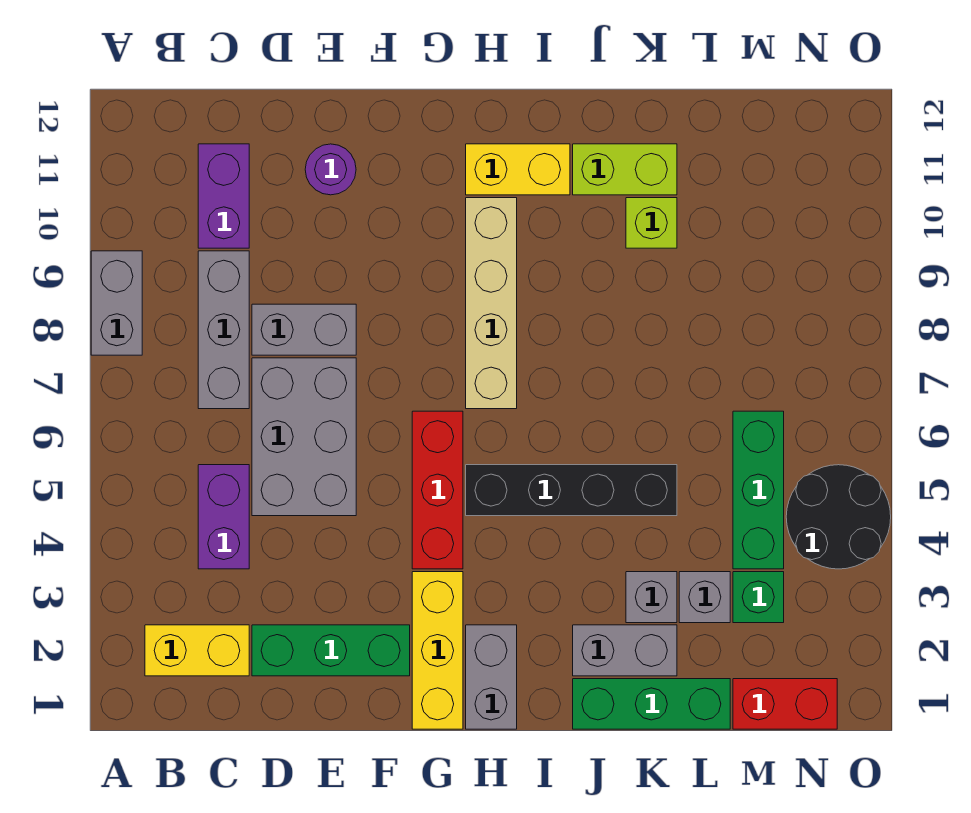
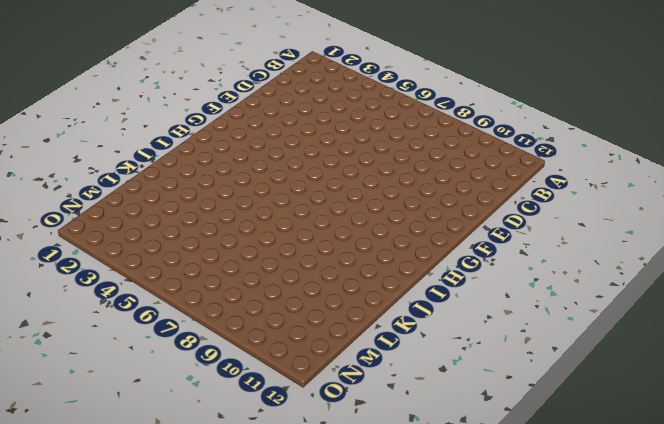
none -> grey brick A8:A9 level 1
none -> yellow brick B2:C2 level 1
none -> purple brick C4:C5 level 1

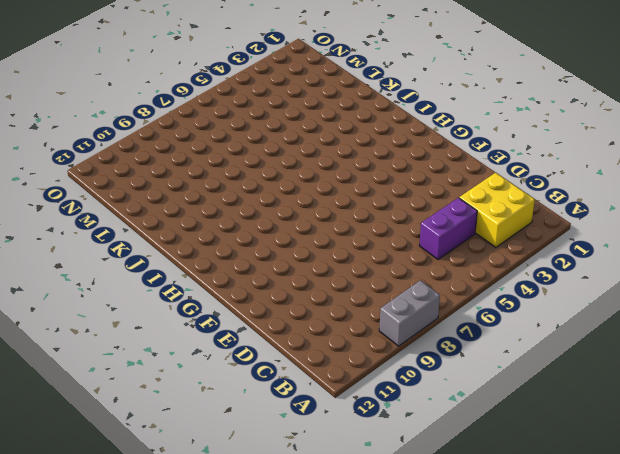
yellow brick B2:C3 level 1 -> yellow brick B2:C2 level 1
none -> grey brick C7:C9 level 1
none -> purple brick C10:C11 level 1
none -> green brick D2:F2 level 1

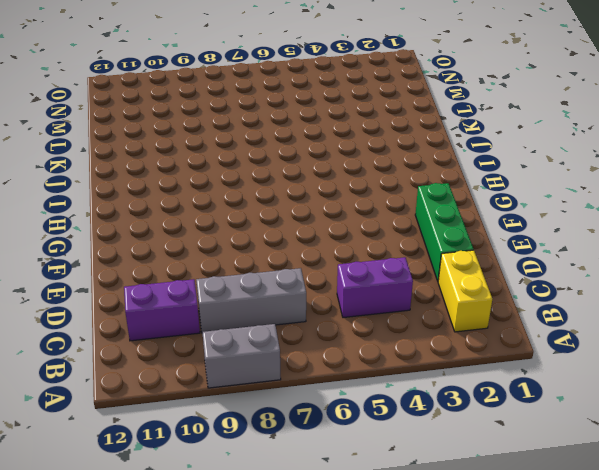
none -> grey brick D5:E7 level 1
none -> grey brick D8:E8 level 1
none -> purple round brick E11 level 1

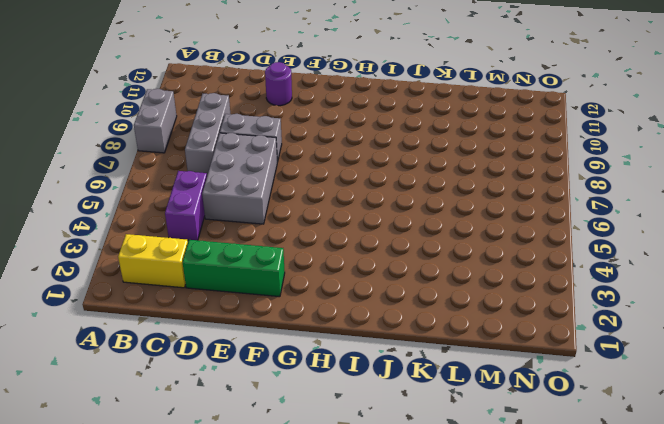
none -> purple brick C10:C11 level 1
none -> yellow brick G1:G3 level 1
none -> red brick G4:G6 level 1

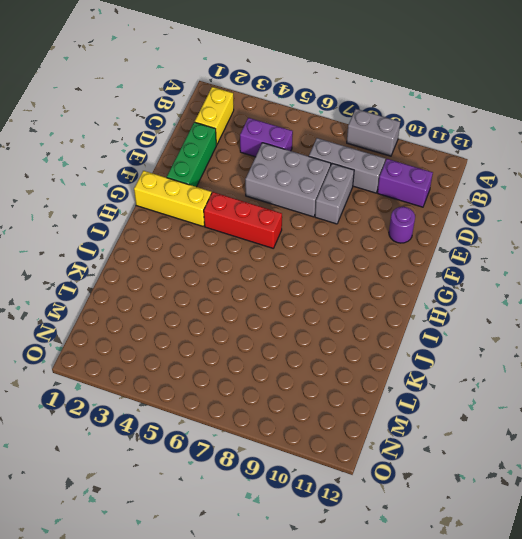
none -> grey brick H1:H2 level 1
none -> black brick H5:K5 level 1
none -> tan brick H7:H10 level 1

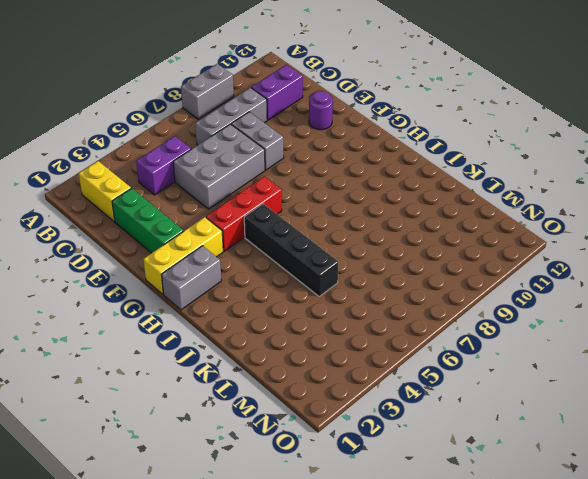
none -> tan brick H7:H10 level 1
none -> yellow brick H11:I11 level 1
none -> green brick J1:L1 level 1

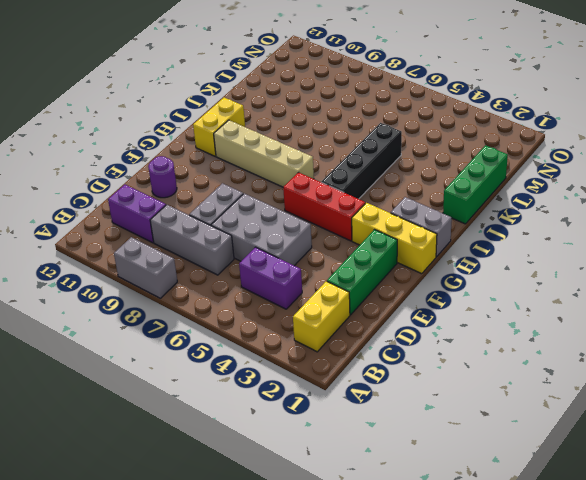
none -> grey brick J2:K2 level 1
none -> lime brick J11:K11 level 1
none -> grey brick K3 level 1

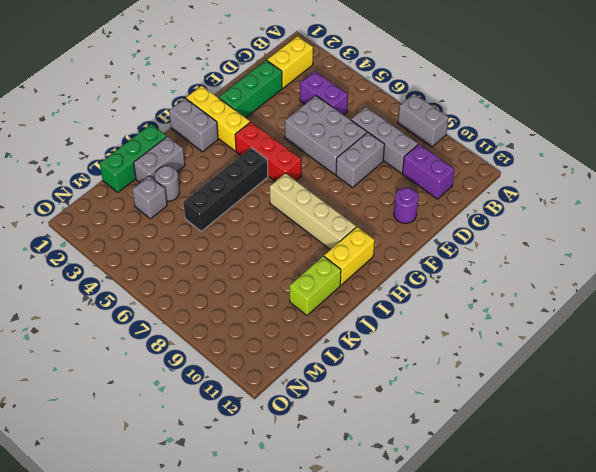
grey round brick K3 level 1 -> grey brick K3 level 1
none -> lime brick K10 level 1
none -> red brick M1:N1 level 1
none -> green brick M3 level 1

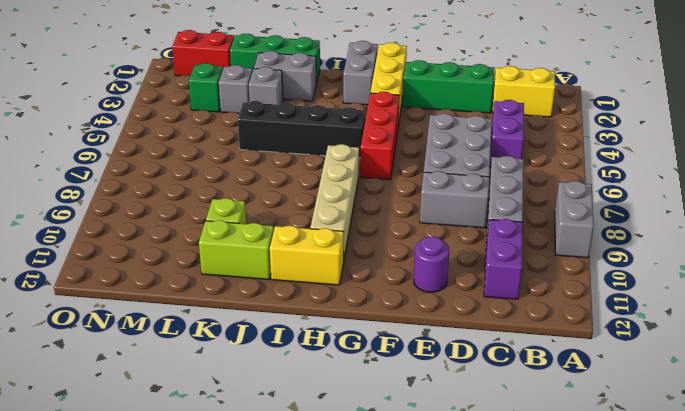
none -> green brick M4:M6 level 1
none -> black round brick N4:O5 level 1

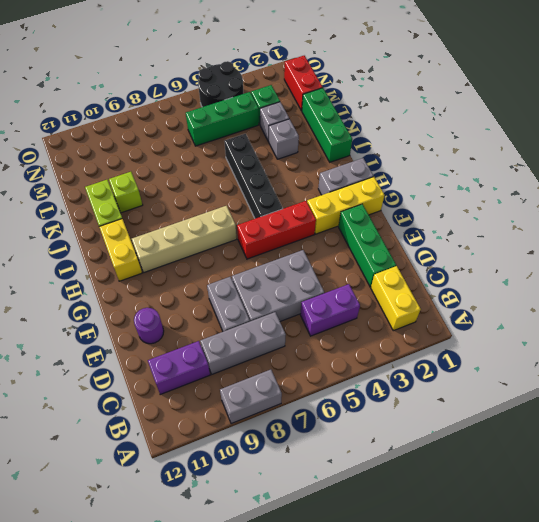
none -> grey brick J2:K2 level 1

